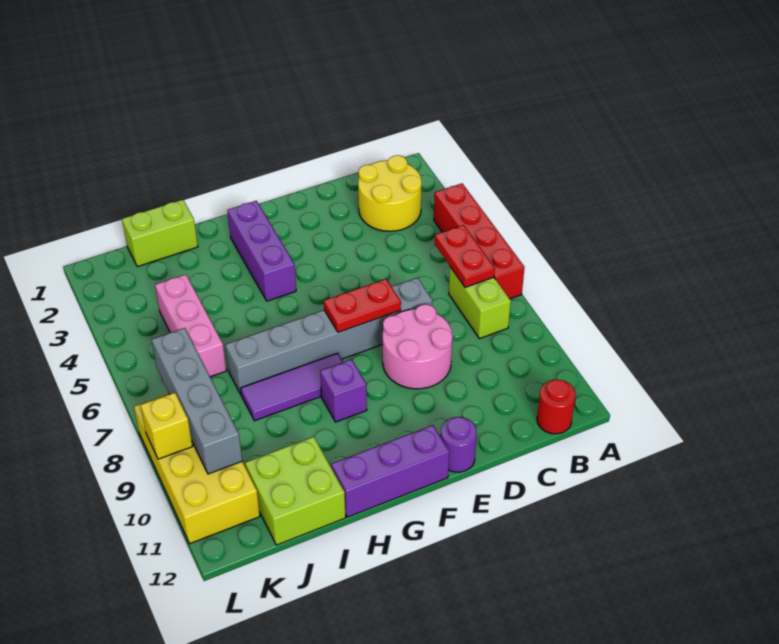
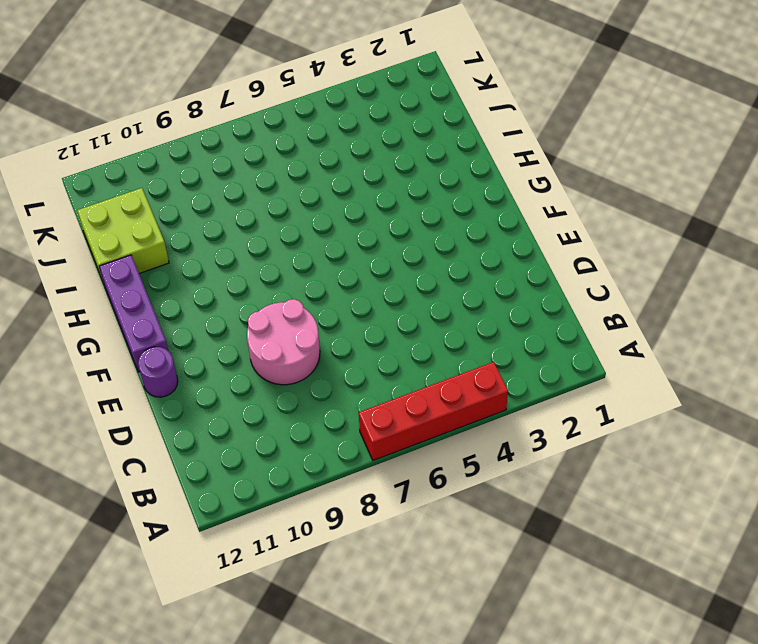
none -> yellow round brick B2:C3 level 1
none -> lime brick B7:B8 level 1
none -> red round brick B12 level 1

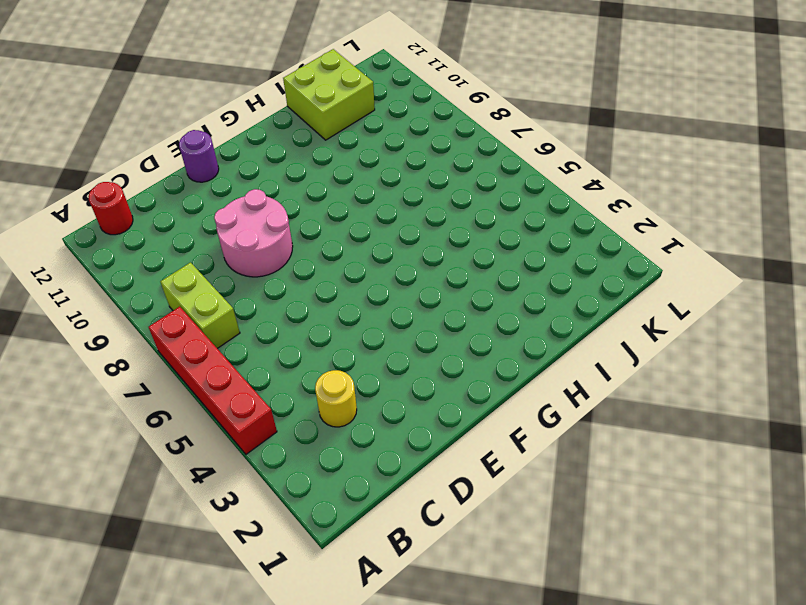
yellow round brick C3 level 1 -> yellow round brick B2:C3 level 1
none -> grey brick D7:I7 level 1
none -> purple brick F12:H12 level 1
none -> purple brick G2:G4 level 1

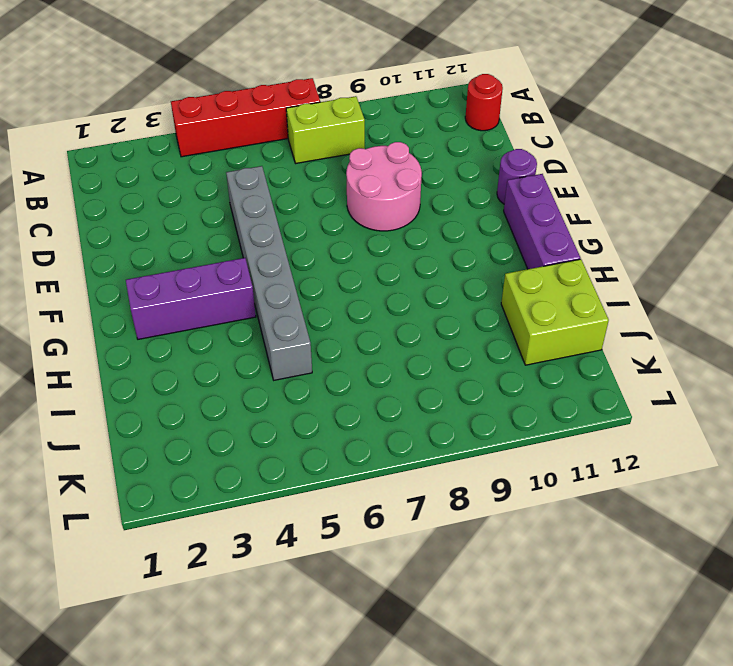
grey brick D5:I5 level 1 -> grey brick D7:I7 level 1
none -> yellow round brick B2:C3 level 1
none -> purple tile G8:I8 level 1
none -> purple brick G9 level 1

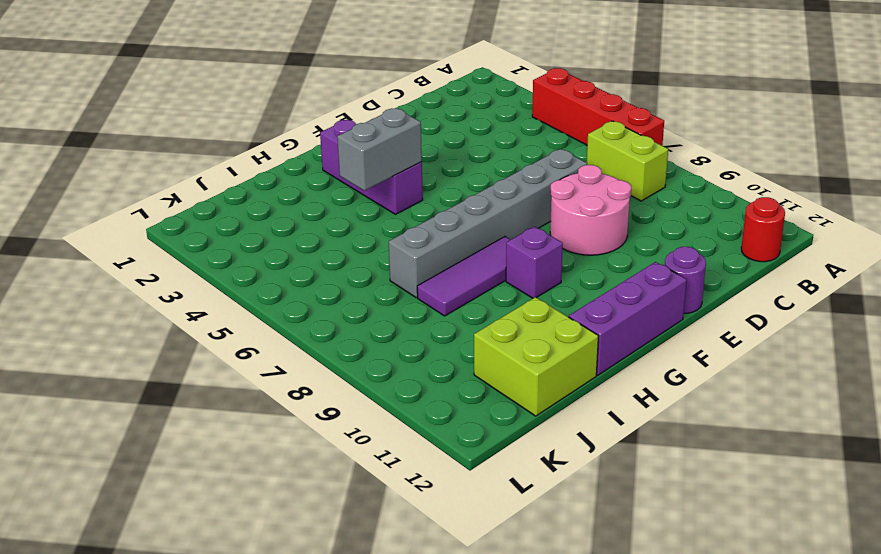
grey brick G4:H4 level 2 -> none
none -> yellow round brick B2:C3 level 1
none -> lime brick I1:J1 level 1
none -> pink brick J4:J6 level 1

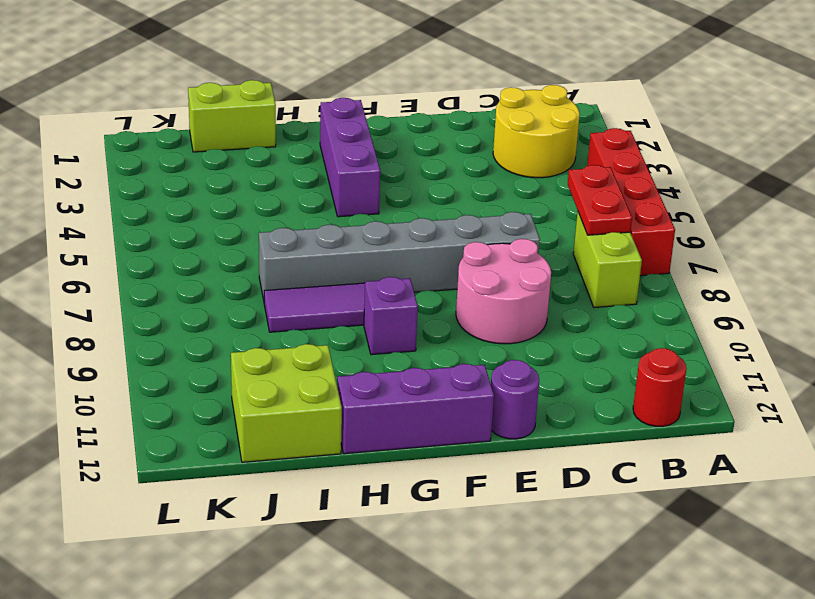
none -> pink brick J4:J6 level 1
none -> yellow brick K8:L11 level 1
none -> red plate E7:F7 level 2

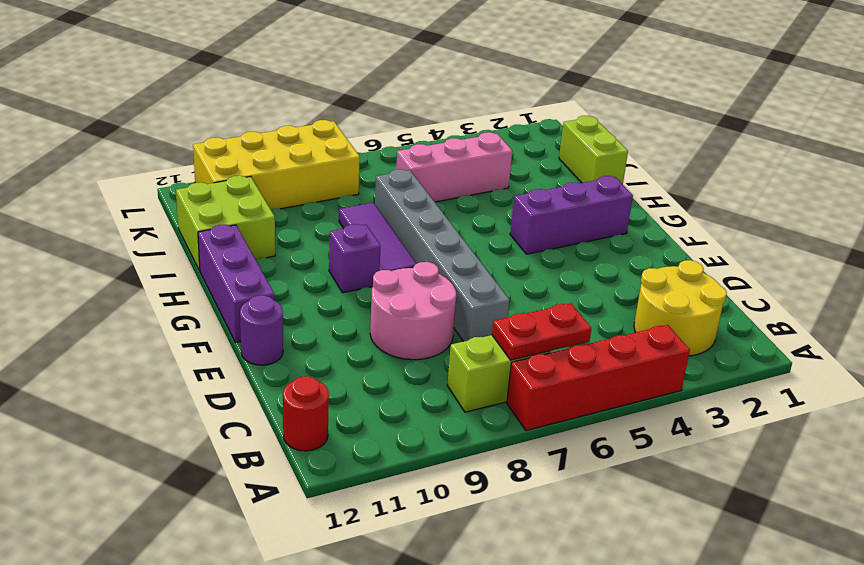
none -> red plate E7:F7 level 2
none -> grey brick K7:K10 level 2
none -> yellow brick L9 level 2

